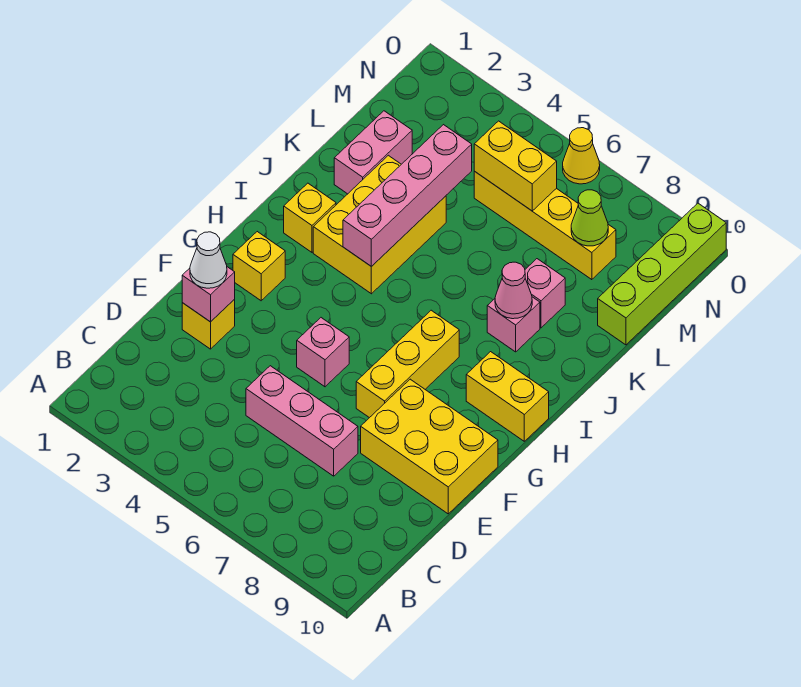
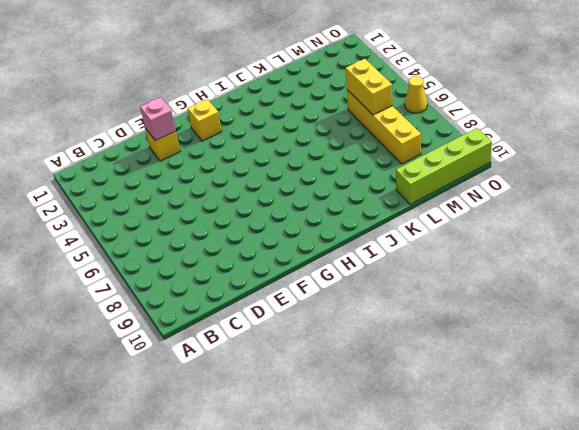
none -> pink brick D5:D7 level 1
none -> yellow brick E8:F10 level 1
none -> pink brick F5 level 1

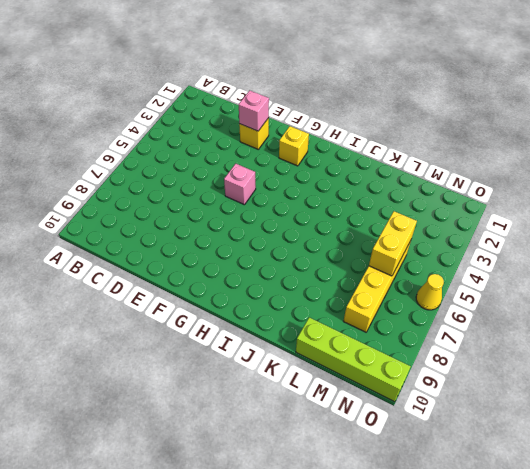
none -> pink brick D5:D7 level 1
none -> yellow brick E8:F10 level 1
none -> yellow brick F7:H7 level 1

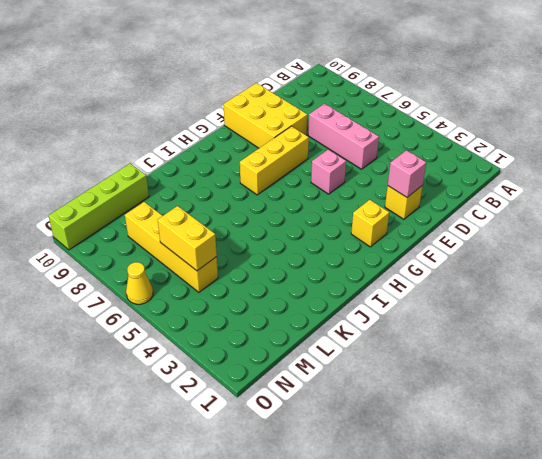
none -> yellow brick H9:H10 level 1
none -> yellow brick I2 level 1
none -> yellow brick I3:K4 level 1

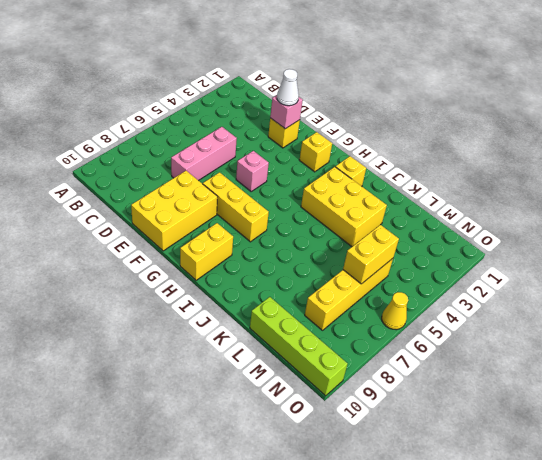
none -> pink brick J8 level 1
none -> pink brick K2:L2 level 1
none -> pink brick K8 level 1

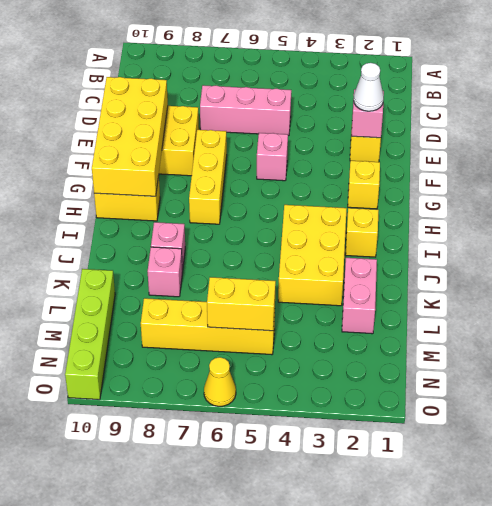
yellow brick E9:H10 level 2 -> none
none -> pink brick I4:L4 level 2
none -> pink cone J8 level 2
none -> lime cone M8 level 2

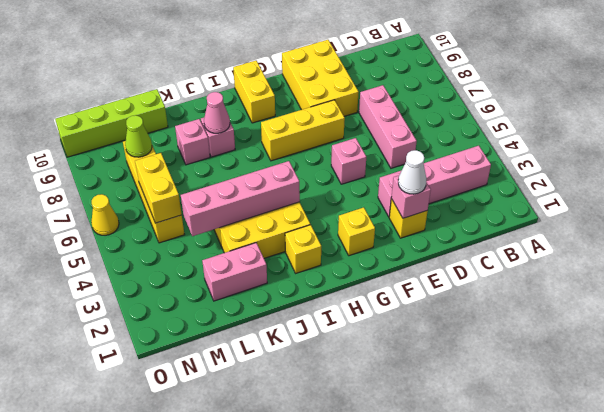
pink brick B3:E3 level 1 -> none

